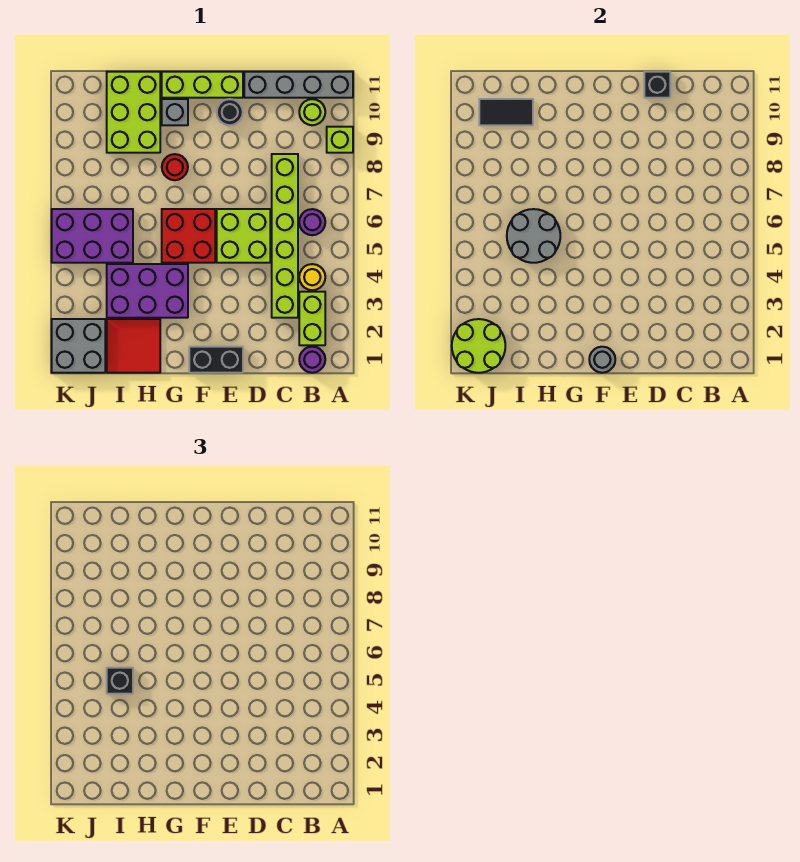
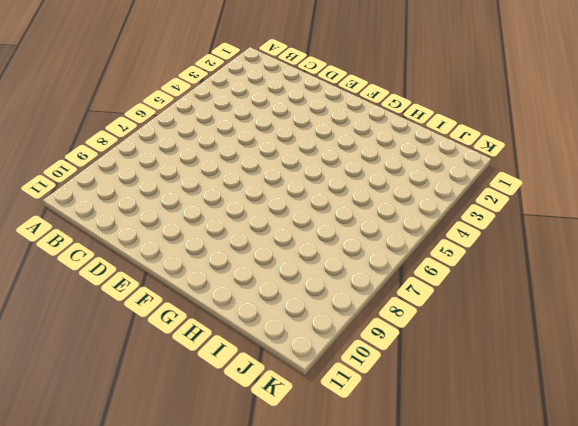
none -> lime brick A9 level 1
none -> grey brick A11:D11 level 1
none -> purple round brick B1 level 1

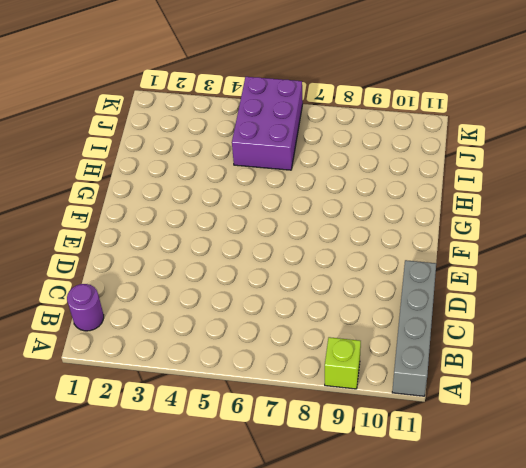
none -> lime brick B2:B3 level 1
none -> yellow round brick B4 level 1
none -> purple round brick B6 level 1

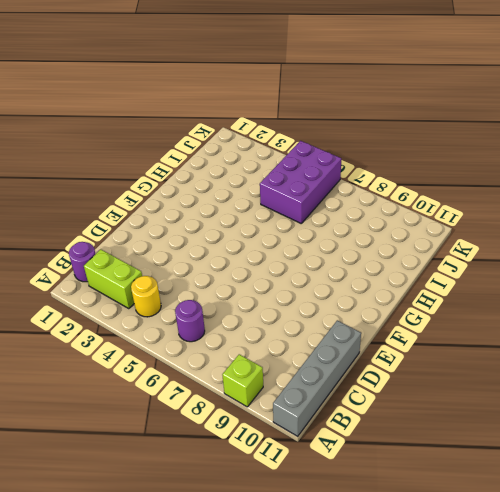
none -> lime round brick B10 level 1
none -> lime brick C3:C8 level 1
none -> lime brick D5:E6 level 1

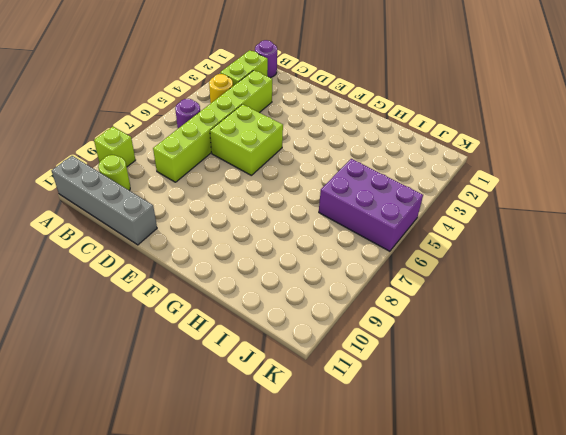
none -> black brick E1:F1 level 1
none -> black round brick E10 level 1
none -> lime brick E11:G11 level 1

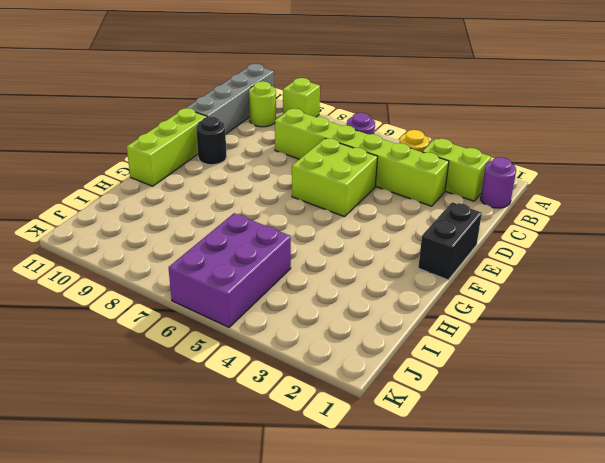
none -> red brick F5:G6 level 1
none -> purple brick G3:I4 level 1
none -> red round brick G8 level 1

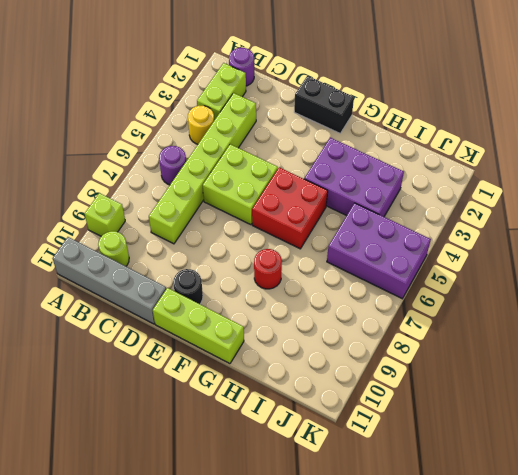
none -> grey brick G10 level 1
none -> red tile H1:I2 level 1
none -> lime brick H9:I11 level 1

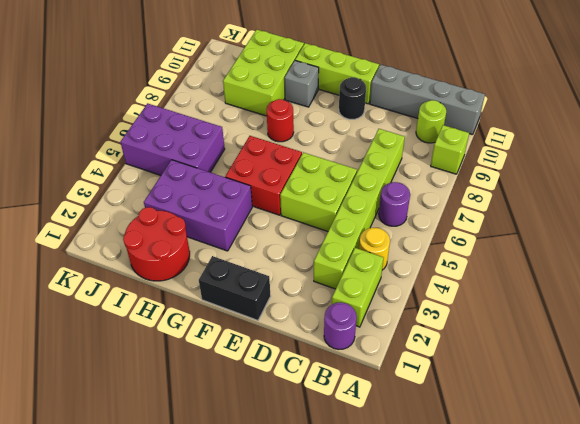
red round brick H1:I2 level 1 -> red tile H1:I2 level 1
none -> grey brick J1:K2 level 1
none -> black brick D11 level 2
none -> grey round brick F1 level 2

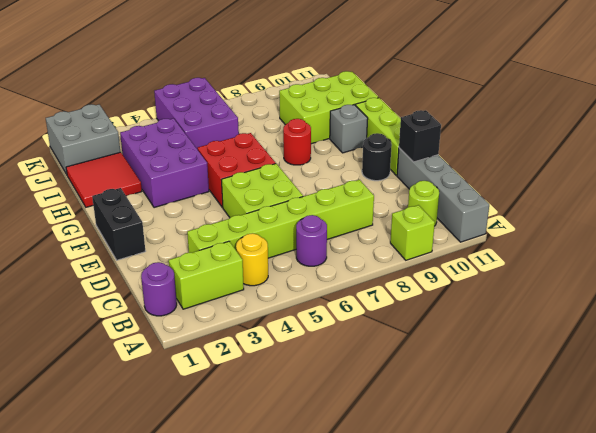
none -> grey round brick F1 level 2
none -> grey round brick H5:I6 level 2
none -> black tile I10:J10 level 2

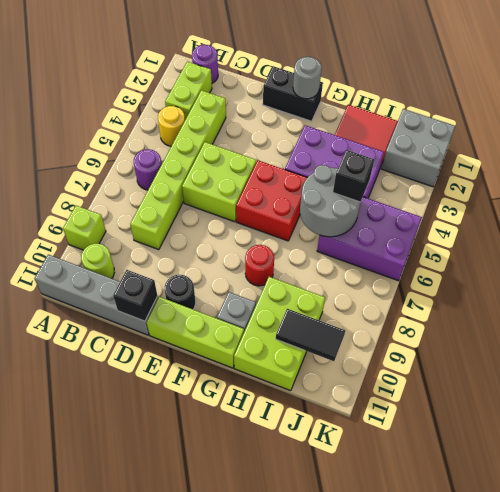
none -> lime round brick J1:K2 level 2

